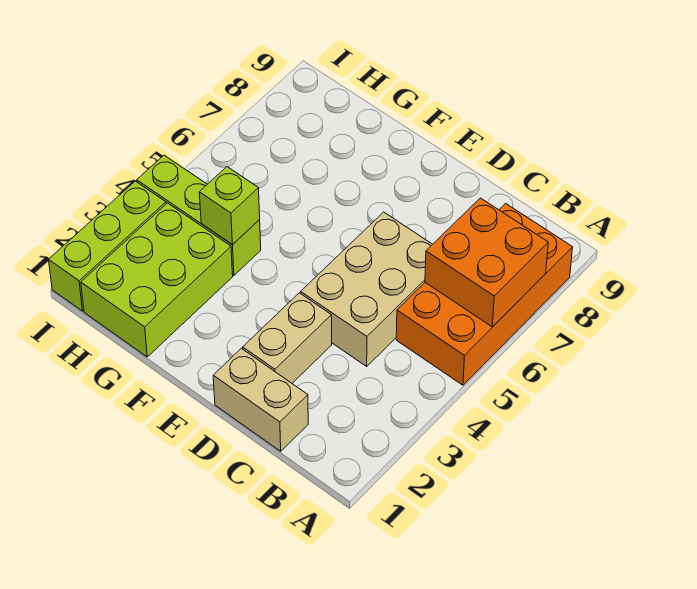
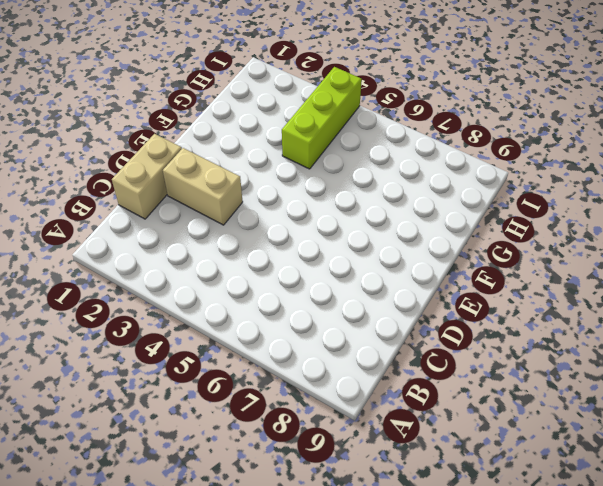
none -> orange brick A5:B8 level 1
none -> tan brick C4:D6 level 1

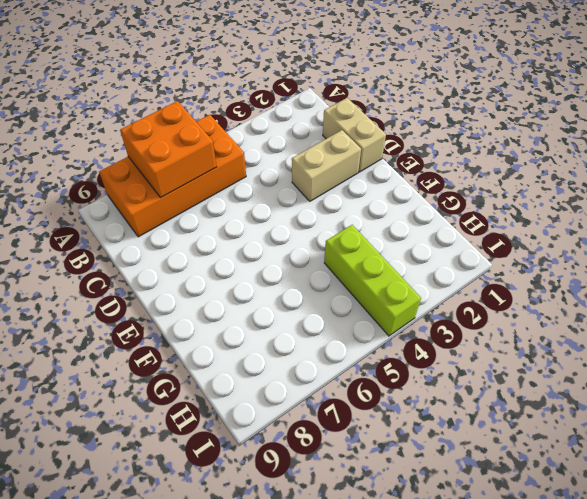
none -> tan brick C4:D6 level 1
none -> lime brick G1:H3 level 1

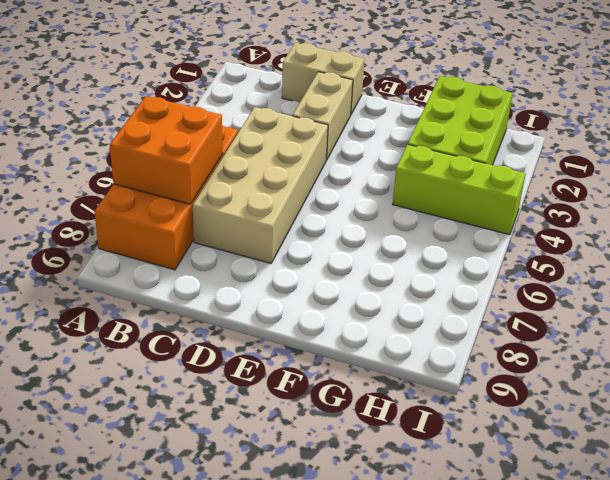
tan brick C4:D7 level 1 -> tan brick C4:D6 level 1
none -> lime brick I1:I3 level 1
none -> lime brick G4 level 2

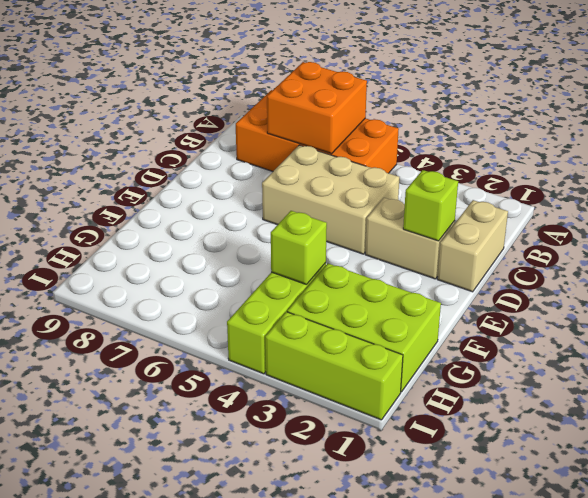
lime brick D2 level 2 -> none

